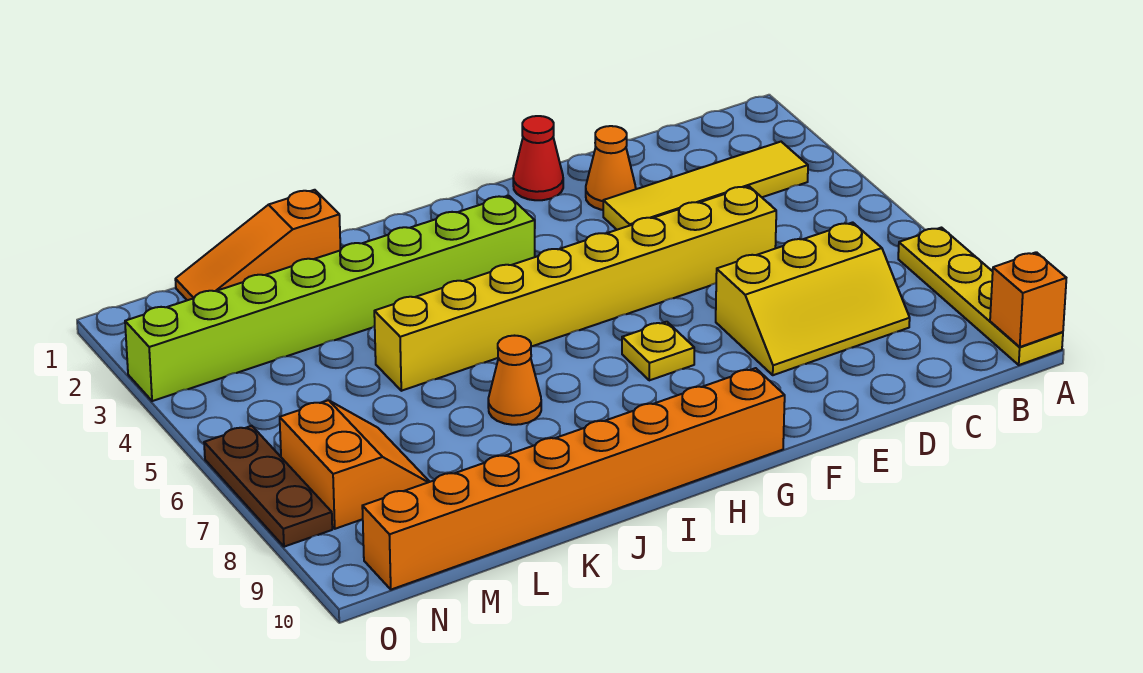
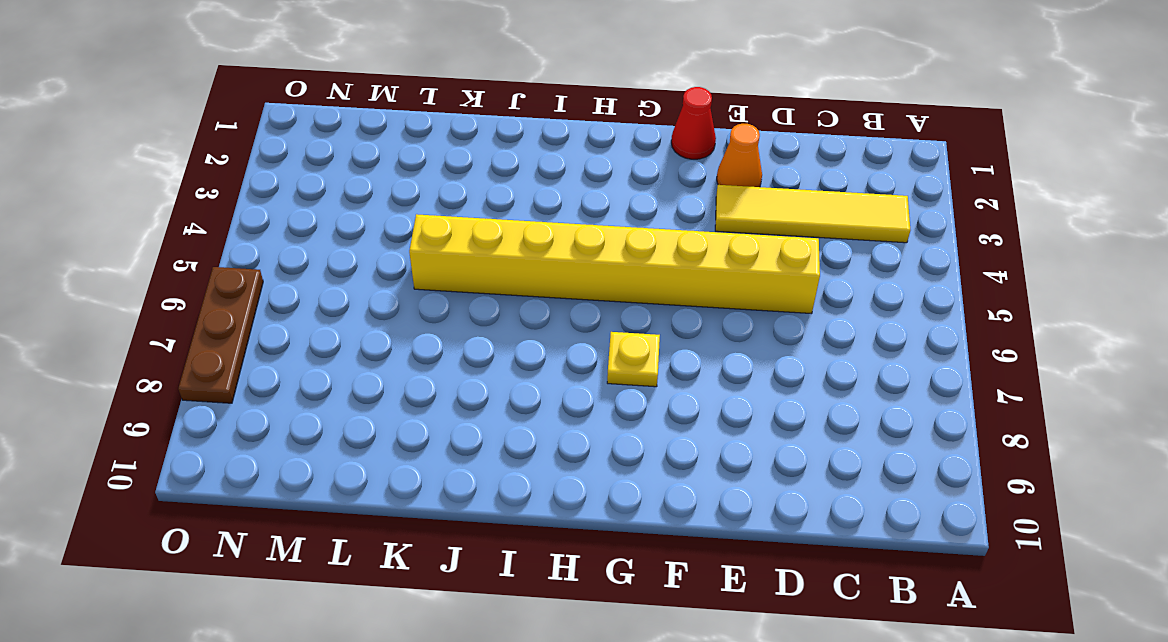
none -> yellow plate A7:A10 level 1
none -> yellow slope C7:E8 level 1 top 7
none -> orange brick G10:N10 level 1

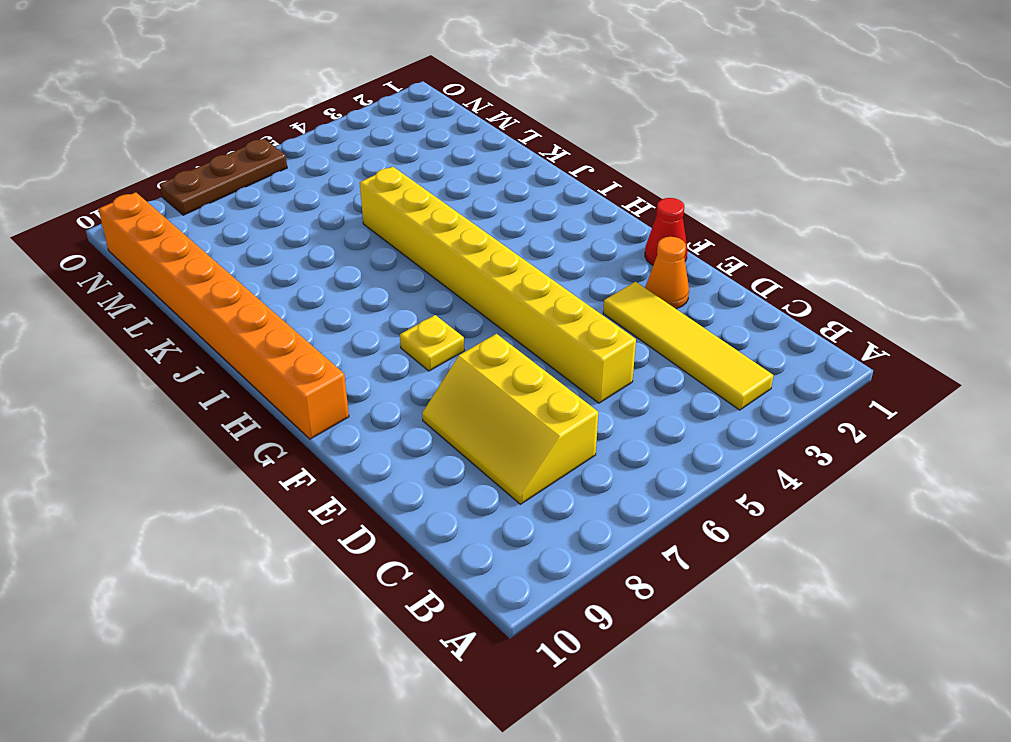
none -> yellow plate A7:A10 level 1
none -> lime brick H3:O3 level 1
none -> orange cone J7 level 1

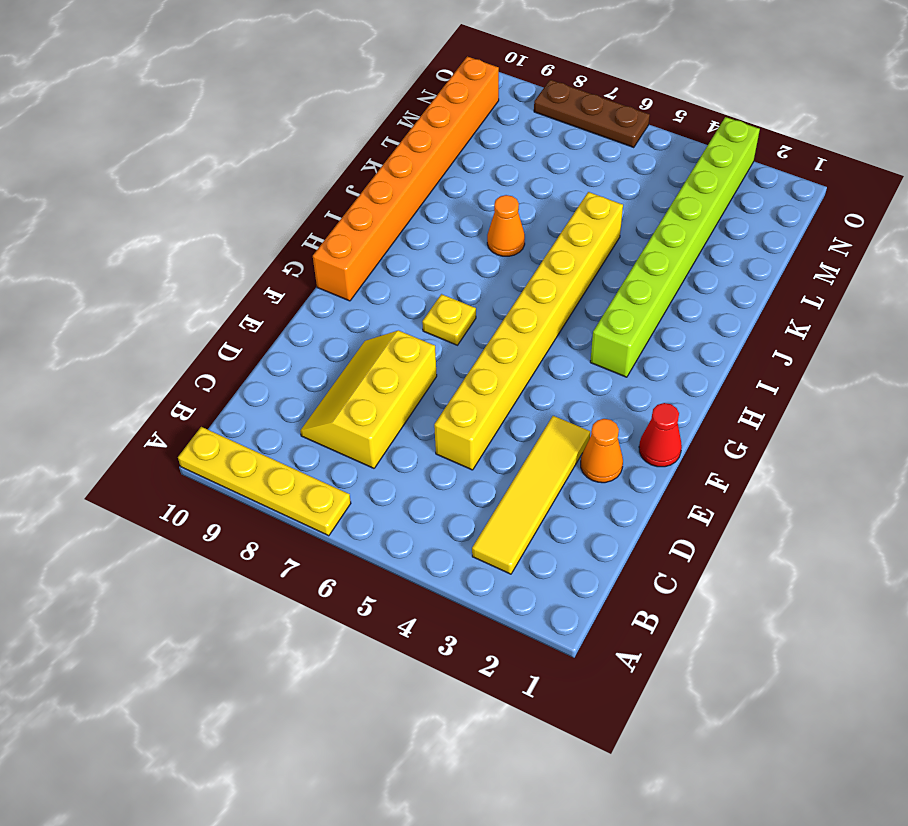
none -> orange slope K1:M1 level 1 top K
none -> orange slope M7:N8 level 1 top N
none -> orange brick A10 level 2

